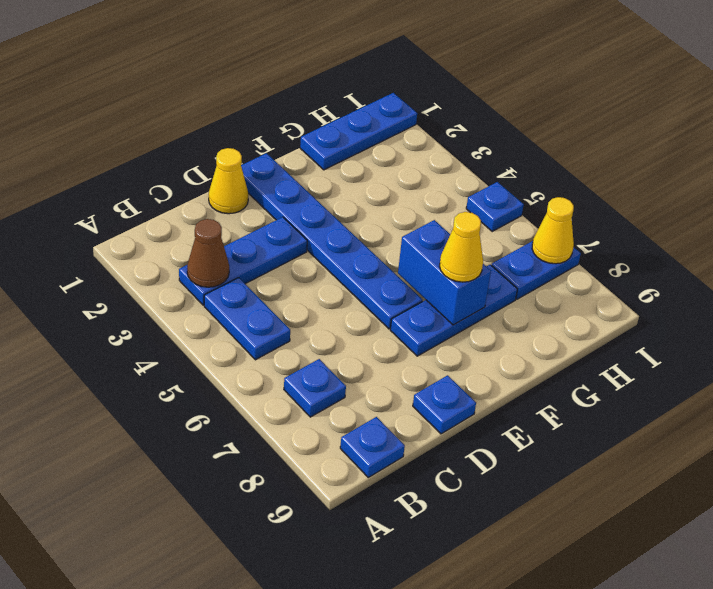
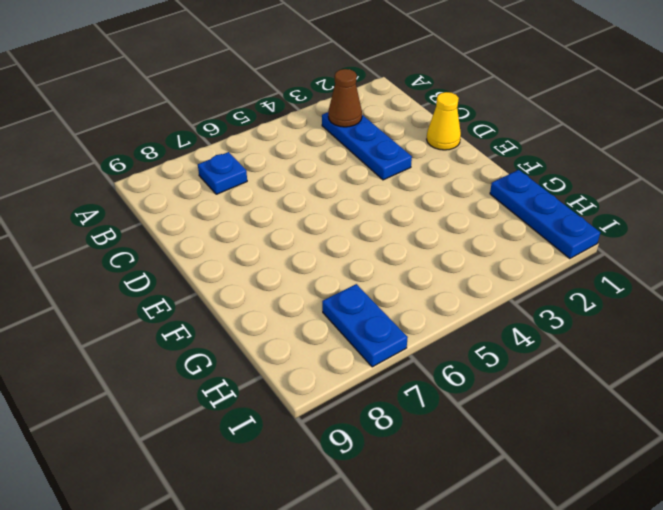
none -> blue plate B4:B5 level 1
none -> blue plate B9 level 1
none -> blue plate D9 level 1

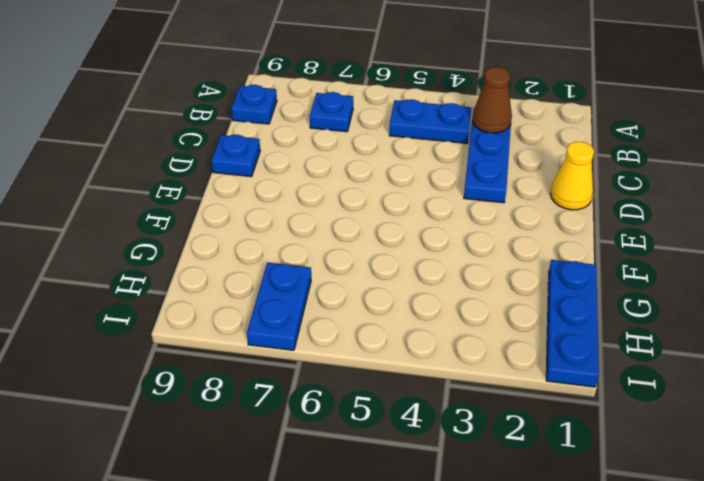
none -> blue plate E1:E6 level 1
none -> blue plate E7:G7 level 1
none -> blue plate I5 level 1

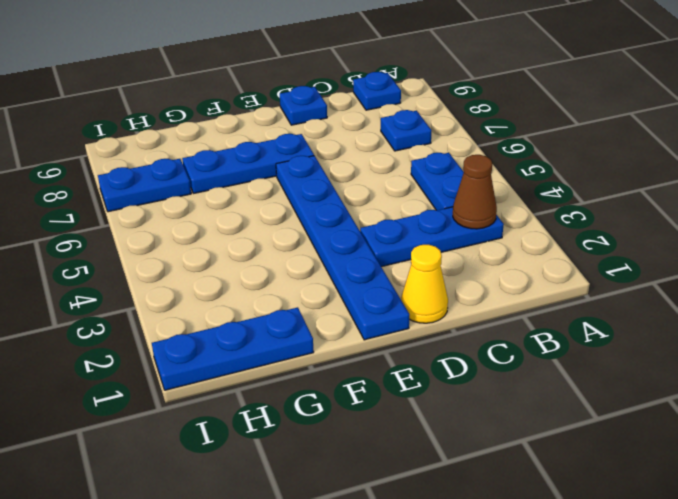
none -> blue plate I5 level 1
none -> blue brick F6:F7 level 2
none -> yellow cone I7 level 2

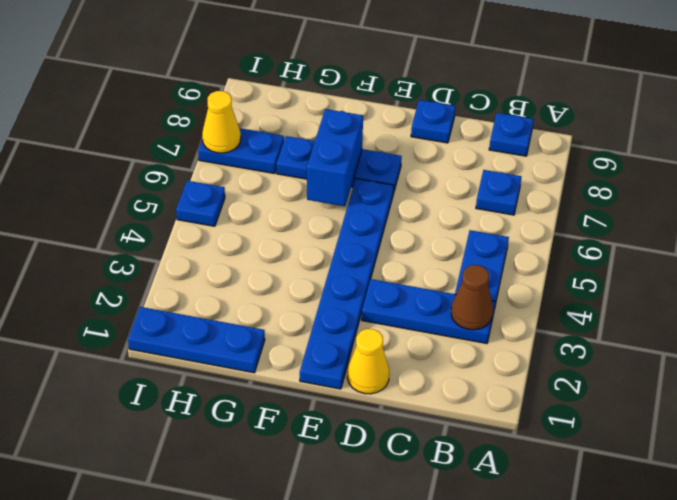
none -> yellow cone F7 level 3

